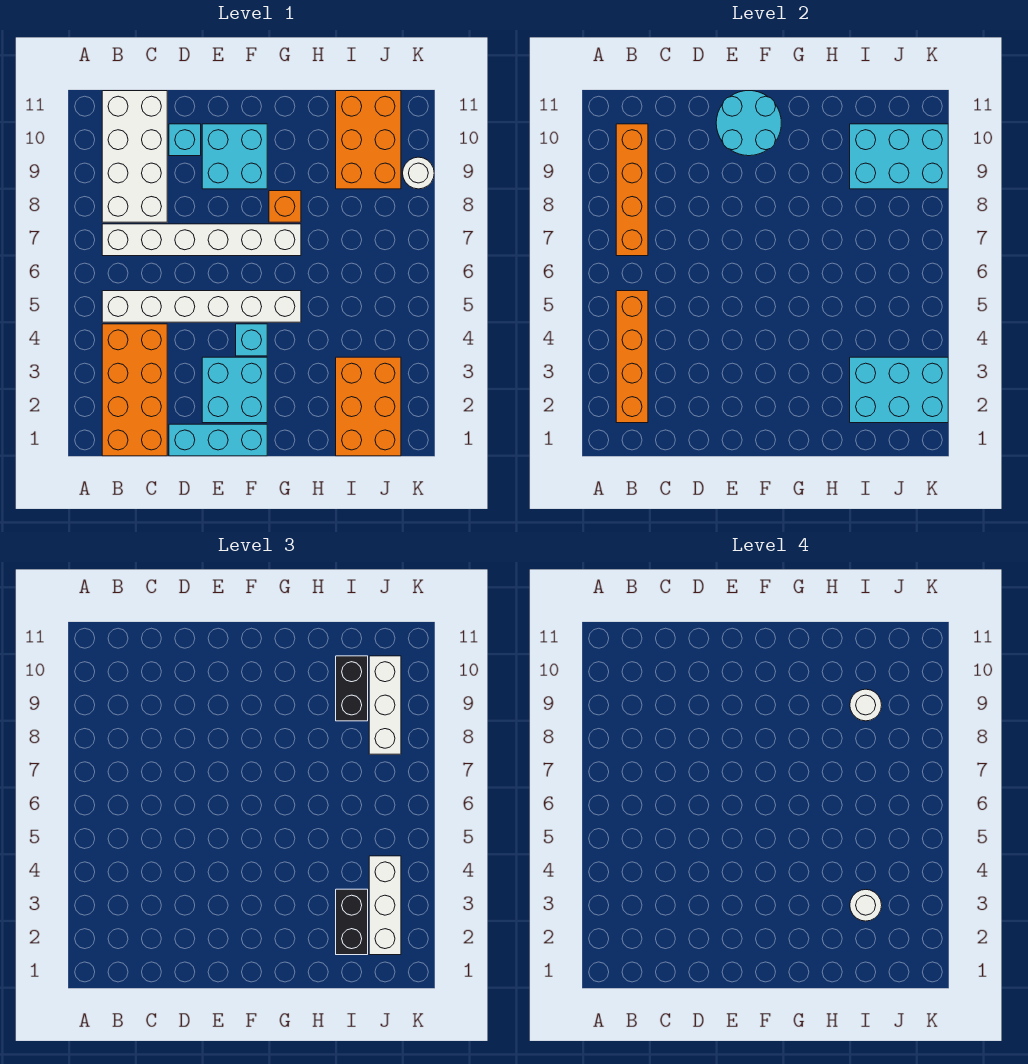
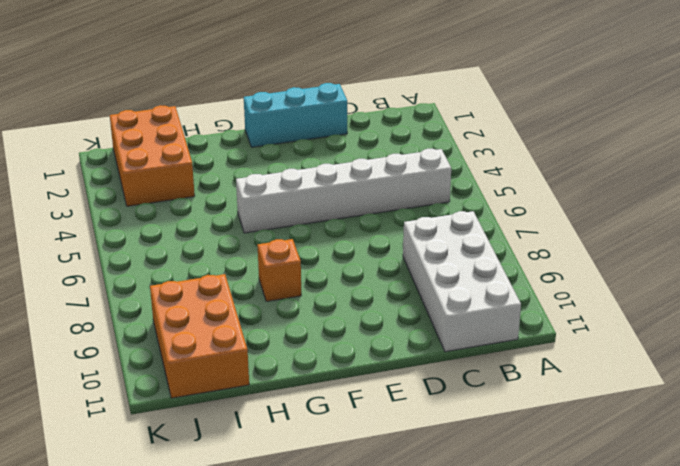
none -> orange brick B1:C4 level 1
none -> white brick B7:G7 level 1
none -> cyan brick D10 level 1

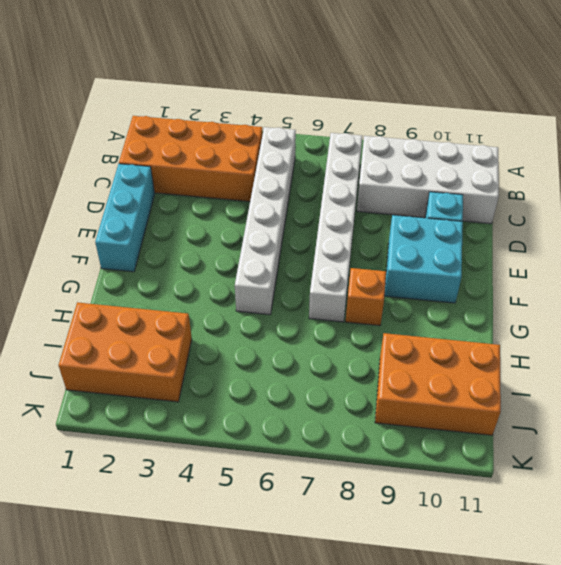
none -> cyan brick E2:F3 level 1
none -> cyan brick F4 level 1
none -> white round brick K9 level 1

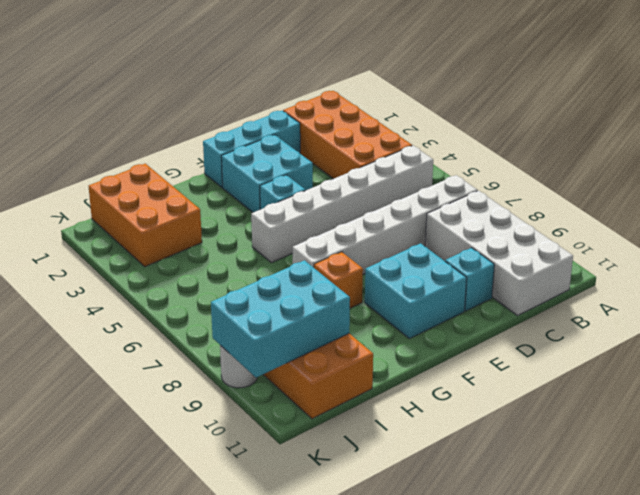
none -> orange brick B2:B5 level 2
none -> orange brick B7:B10 level 2
none -> cyan round brick E10:F11 level 2

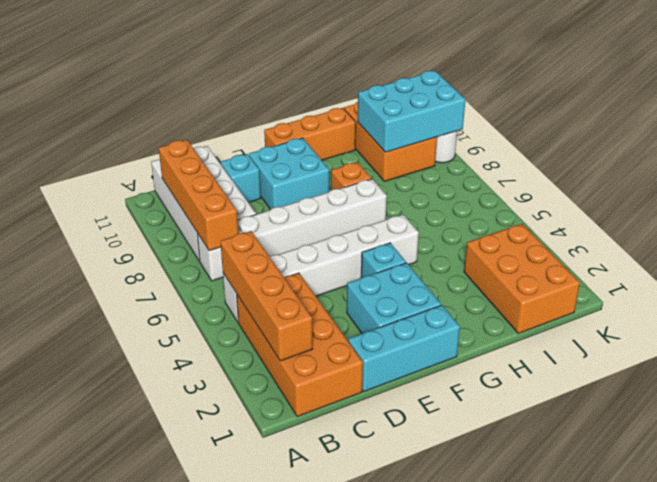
orange brick F11:H11 level 1 -> none
none -> cyan round brick E10:F11 level 2
none -> cyan brick I2:K3 level 2
none -> black brick I2:I3 level 3

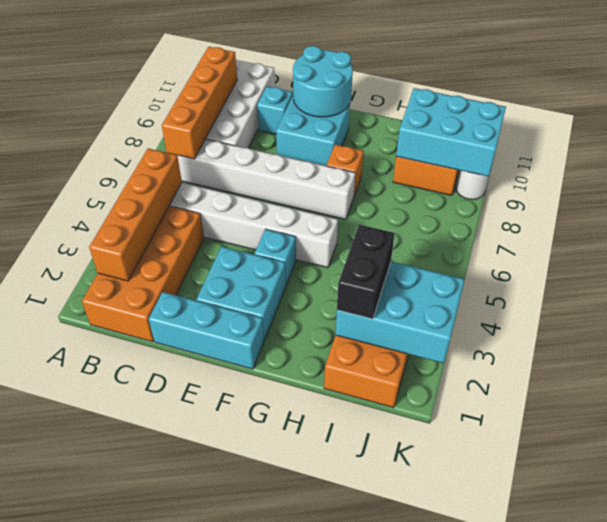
none -> black brick I9:I10 level 3
none -> white brick J2:J4 level 3
none -> white brick J8:J10 level 3

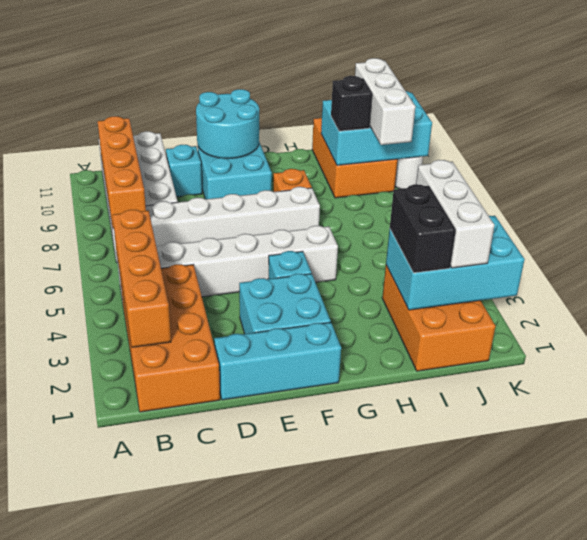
black brick I9 level 3 -> black brick I9:I10 level 3
none -> white round brick I3 level 4
none -> white round brick I9 level 4

